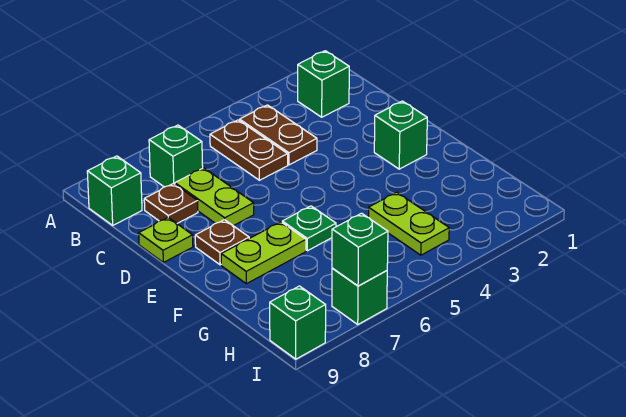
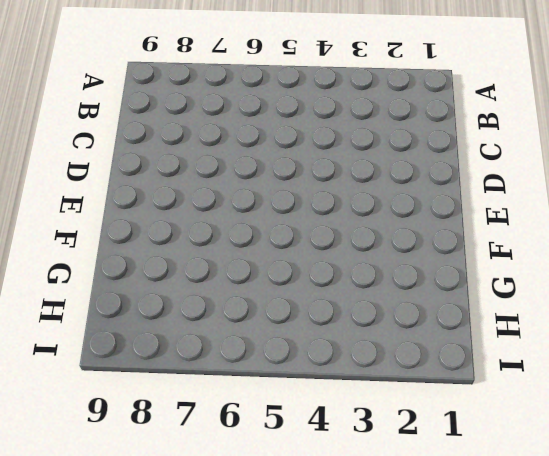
none -> green brick B2 level 1
none -> brown plate B4:C4 level 1
none -> brown plate B5:C5 level 1

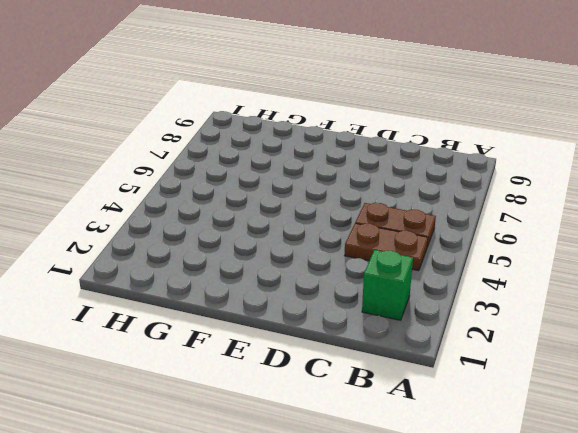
none -> green brick B7 level 1
none -> green brick B9 level 1
none -> lime plate C7:D7 level 1

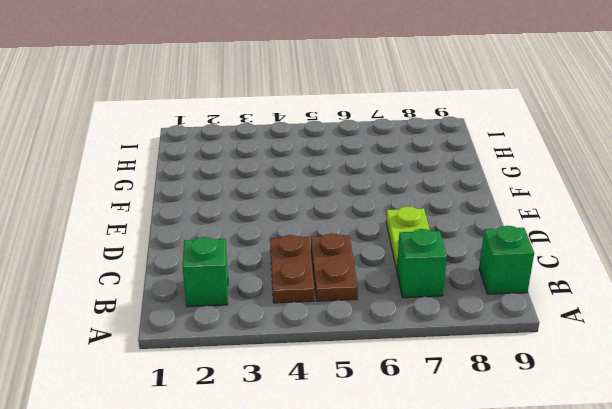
none -> brown plate C8 level 1
none -> lime plate D9 level 1
none -> green brick E2 level 1

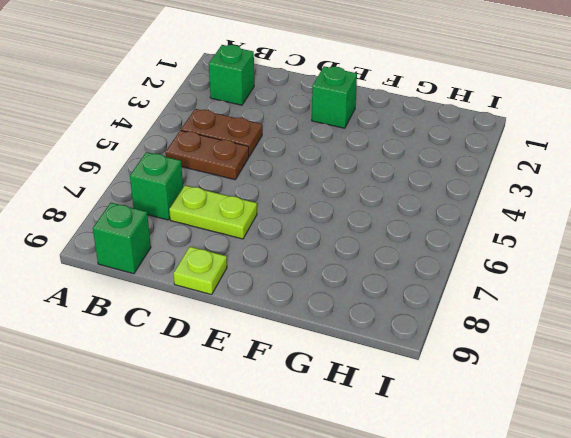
none -> brown plate C8 level 1
none -> brown plate E8 level 1
none -> green plate F6 level 1

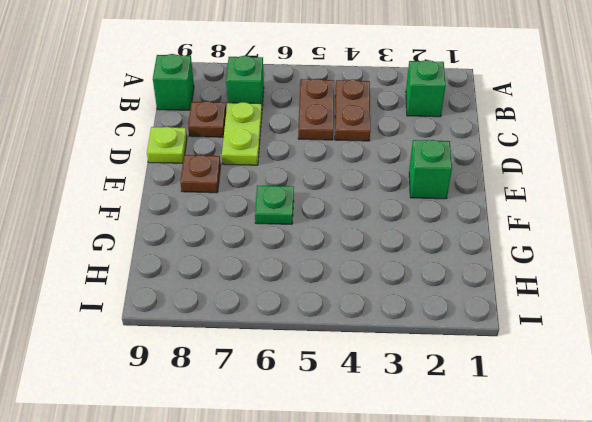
none -> lime plate F7:F8 level 1
none -> lime plate G4:H4 level 1
none -> green brick I7 level 1

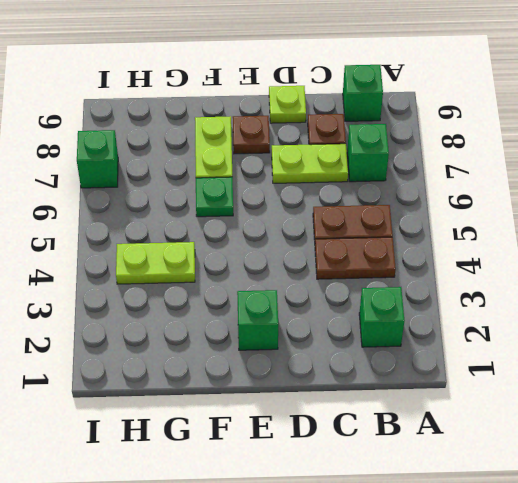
none -> green brick I9 level 1
none -> green brick I7 level 2

